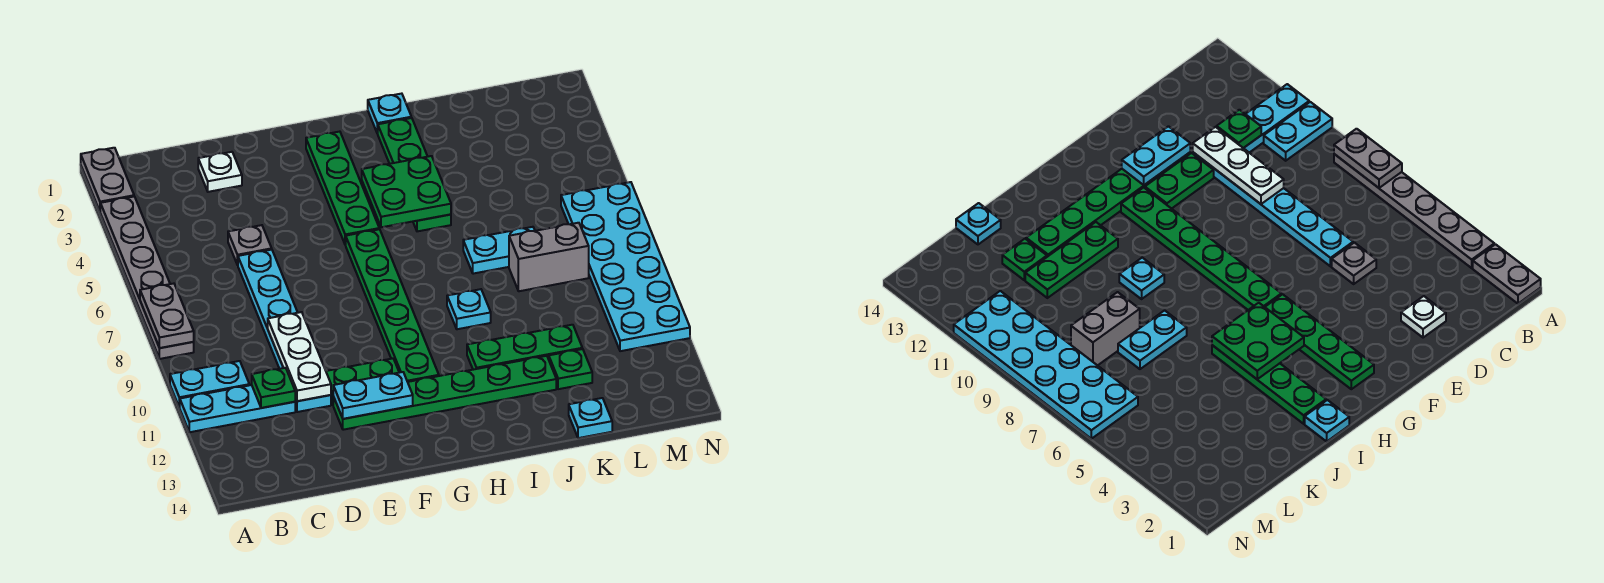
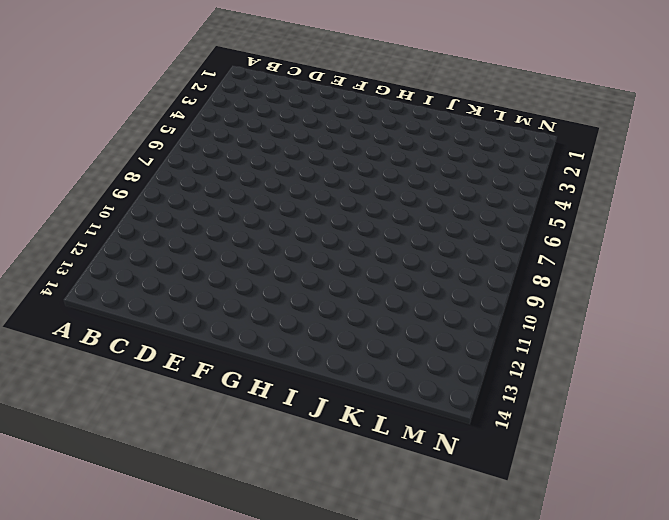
none -> grey plate A1:A2 level 1
none -> grey plate A3:A8 level 1
none -> cyan plate A10:B10 level 1

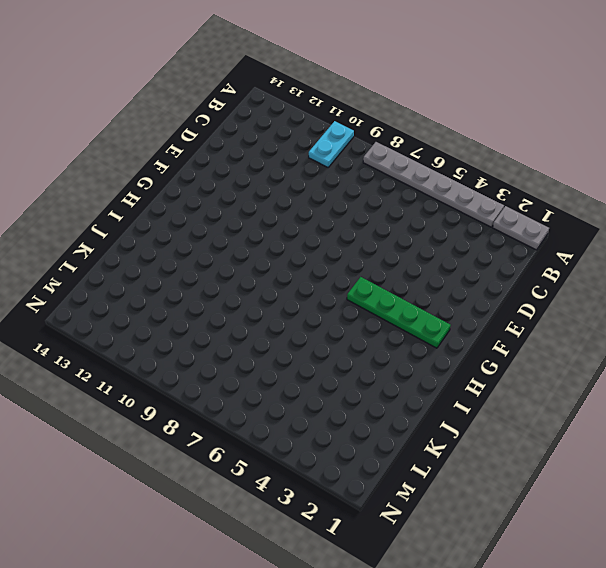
none -> cyan plate A11:C11 level 1
none -> white plate D2 level 1
none -> grey plate D5 level 1

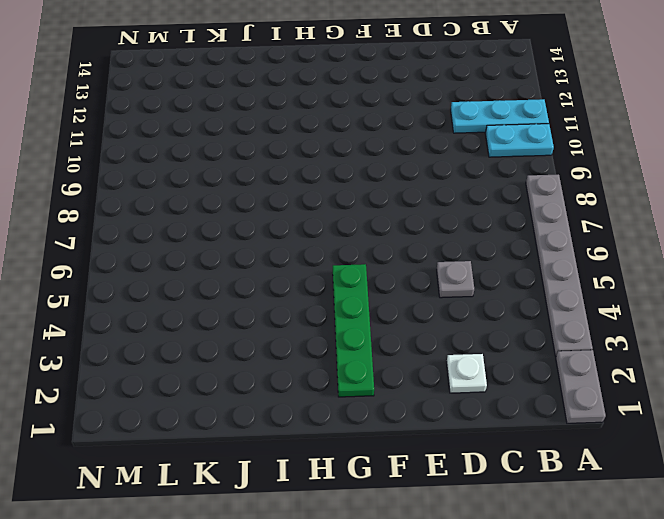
none -> cyan plate D6:D11 level 1
none -> green plate E11:F11 level 1
none -> green plate E12:J12 level 1

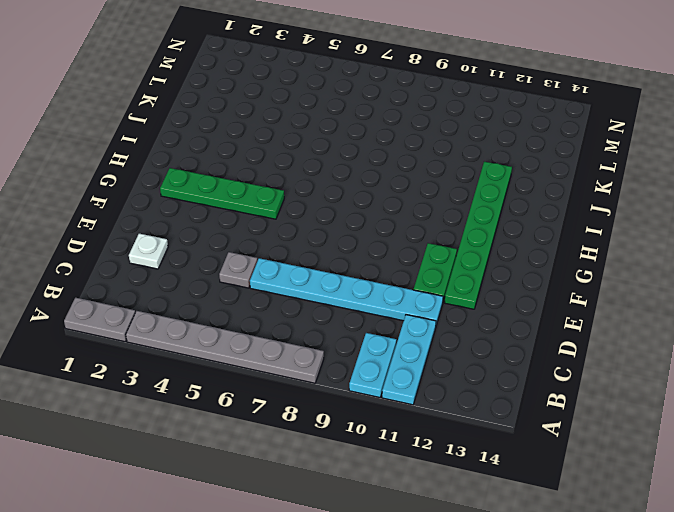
none -> green plate G6:G11 level 1
none -> cyan plate I1 level 1
none -> green plate I2:I5 level 1

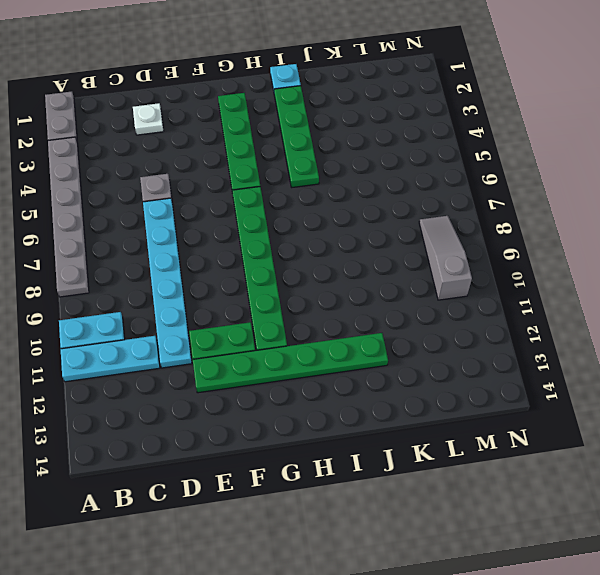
grey slope M8:M10 level 1 top 10 -> cyan plate M6:N11 level 1
none -> cyan plate I9 level 1
none -> green plate I11:K11 level 1
none -> cyan plate J7:K7 level 1

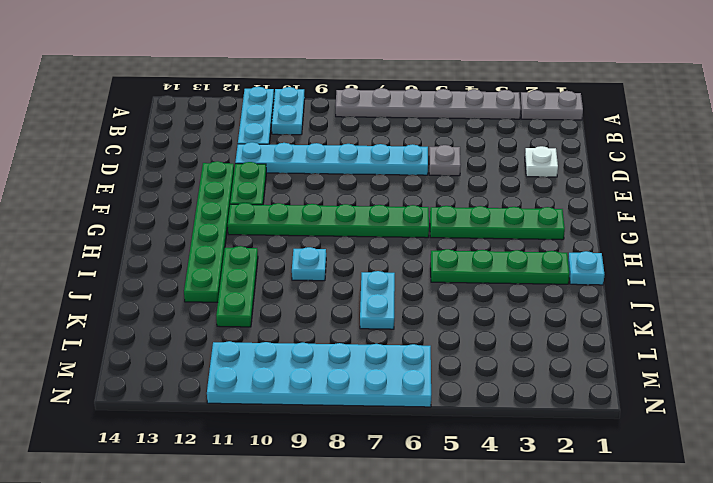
none -> grey brick K8:L8 level 1
none -> green plate K12 level 1
none -> cyan plate K14 level 1

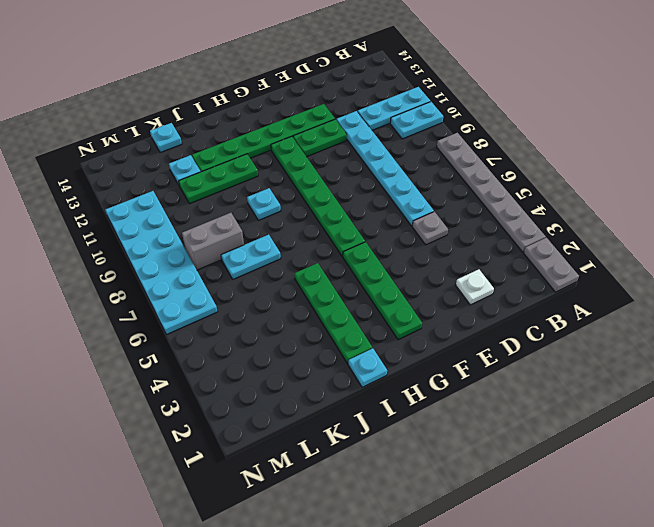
cyan plate K12 level 1 -> green plate K12 level 1
none -> grey plate A7:A8 level 2
none -> green plate C11 level 2
none -> white plate D9:D11 level 2

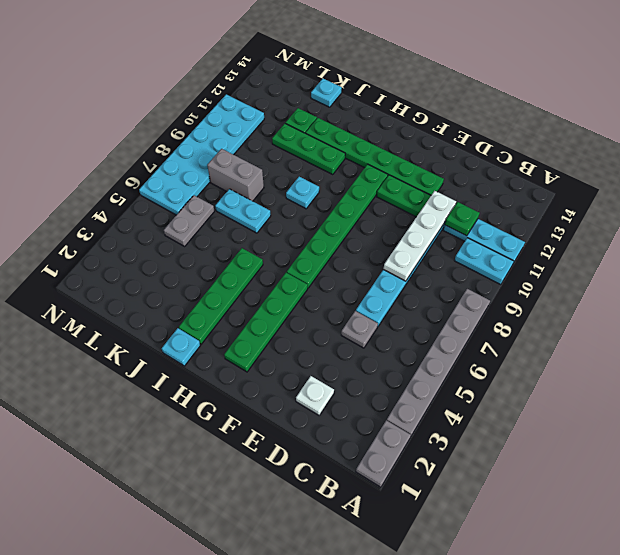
white plate D8:D11 level 2 -> white plate D9:D11 level 2
grey plate L5:L6 level 1 -> grey plate A7:A8 level 2
none -> cyan plate E12:F12 level 2
none -> green plate H4:I5 level 2

